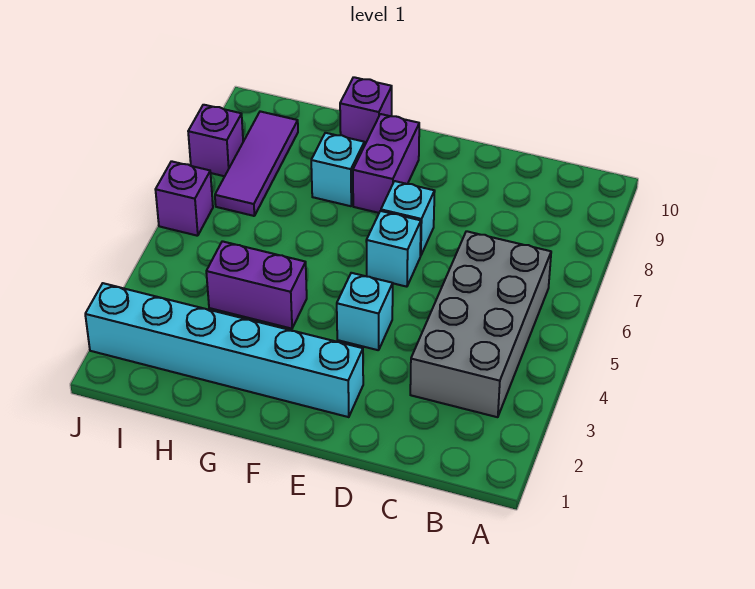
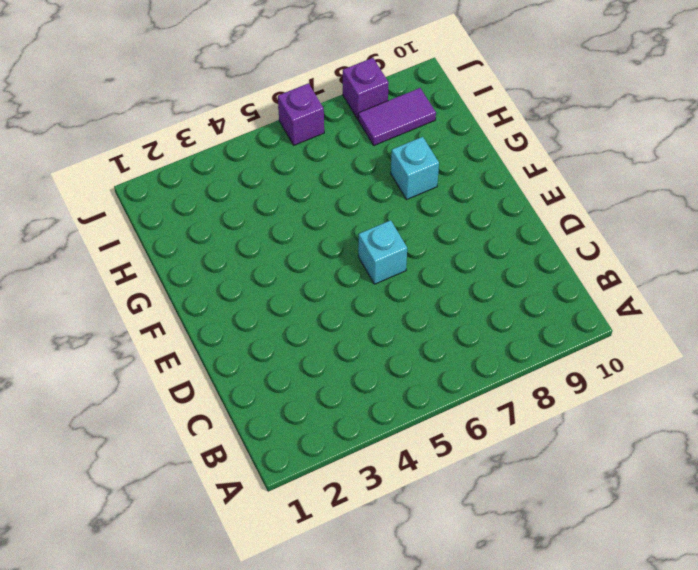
purple tile I8:I9 level 1 -> purple tile I7:I9 level 1
none -> grey brick B3:C6 level 1
none -> cyan brick E2:J2 level 1
none -> cyan brick E4 level 1

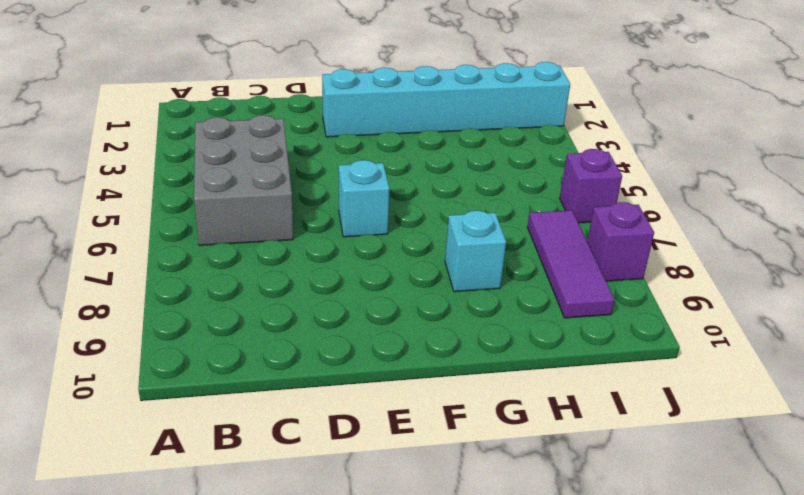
grey brick B4:C6 level 1 -> grey brick B3:C6 level 1
none -> cyan brick E4 level 1
none -> cyan brick E7 level 1
none -> purple brick F8:F9 level 1

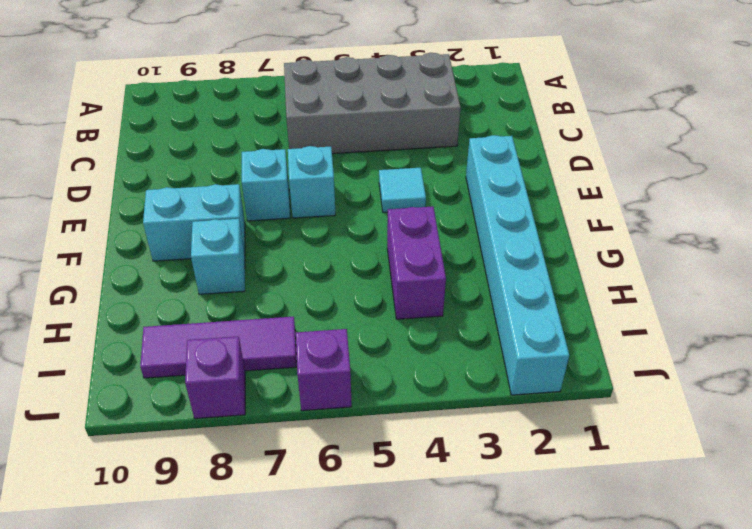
cyan tile E4 level 1 -> cyan brick E4 level 1
cyan brick F8:F9 level 1 -> purple brick F8:F9 level 1
none -> purple brick G10 level 1

